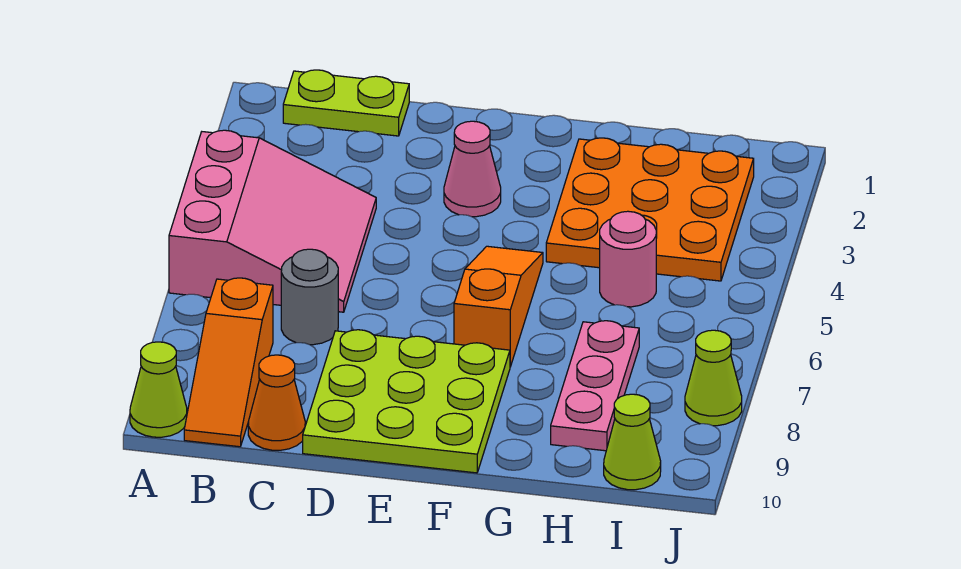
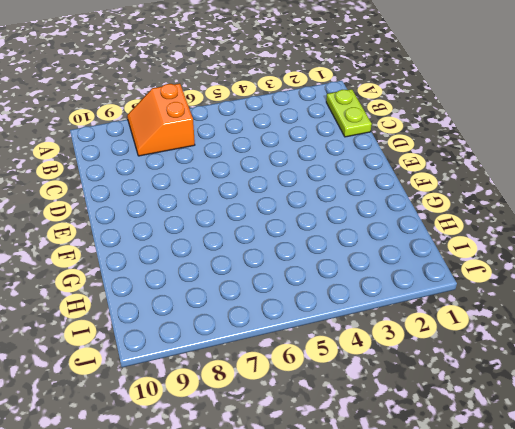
orange slope A7:B8 level 1 top 7 -> orange slope B8:B10 level 1 top 8
none -> pink slope A4:C6 level 1 top A
none -> lime cone A10 level 1
none -> grey round brick C7 level 1

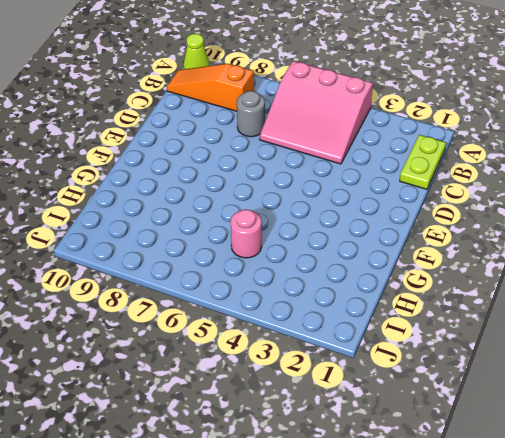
none -> orange cone C10 level 1
none -> lime plate D8:F10 level 1
none -> pink cone E3 level 1

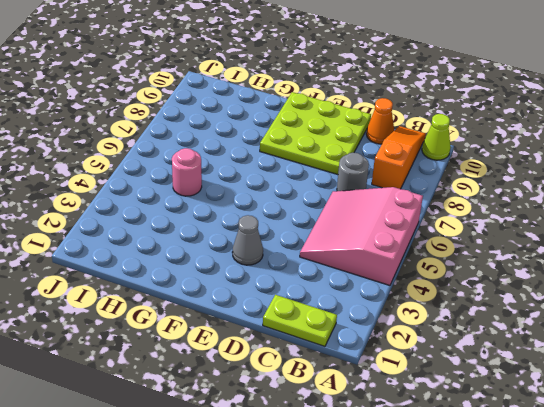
grey cone E3 level 1 -> pink cone E3 level 1
none -> orange slope F5:F7 level 1 top 7
none -> orange plate G2:I4 level 1
none -> pink plate H7:H9 level 1

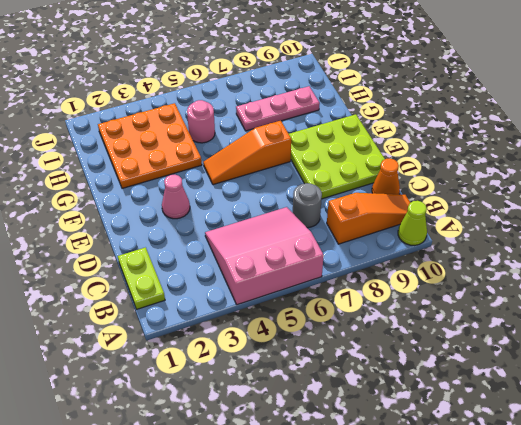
none -> lime cone I10 level 1
none -> lime cone J8 level 1

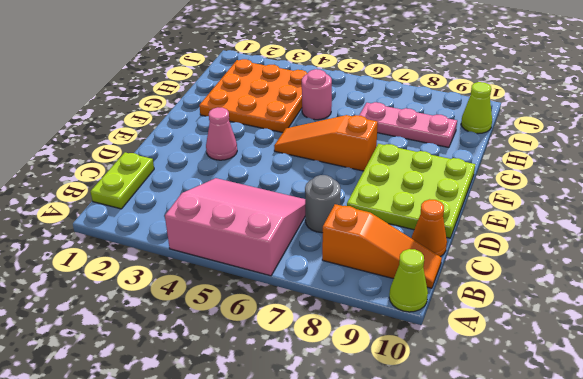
none -> lime cone J8 level 1

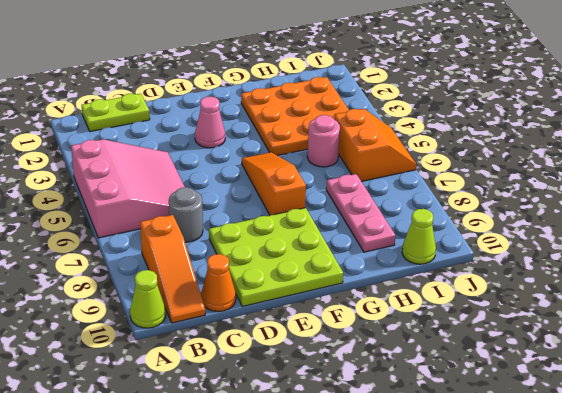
orange slope I5:J6 level 1 top I -> none
none -> lime cone J8 level 1

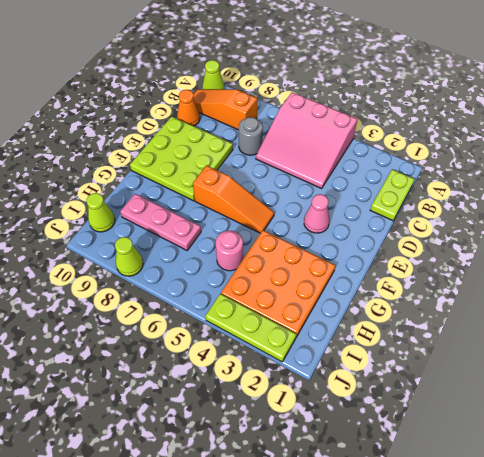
lime plate J2:J4 level 1 -> none

